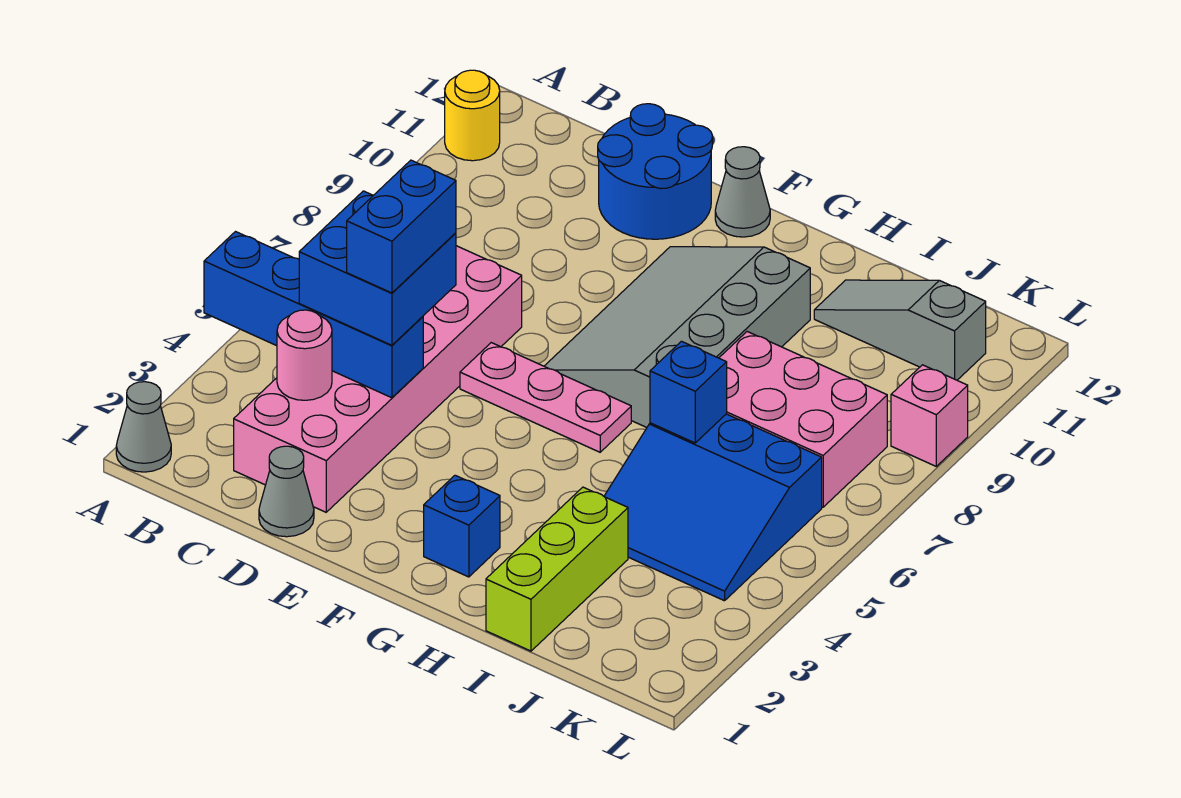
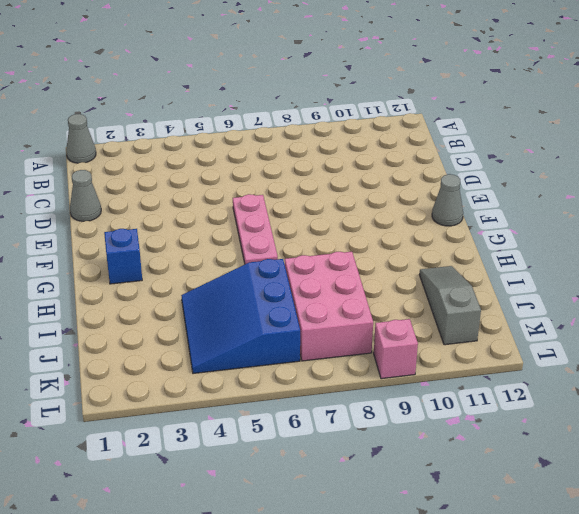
none -> yellow round brick A11 level 1
none -> pink brick C2:D7 level 1
none -> blue round brick D11:E12 level 1

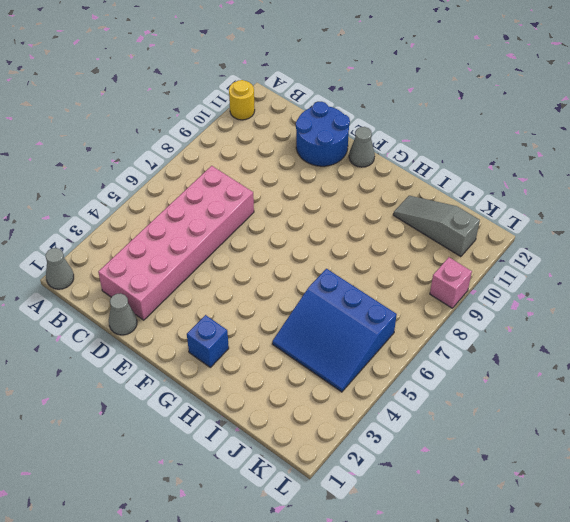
none -> pink plate E6:G6 level 1
none -> grey slope F7:H10 level 1 top H
none -> lime brick I1:I3 level 1

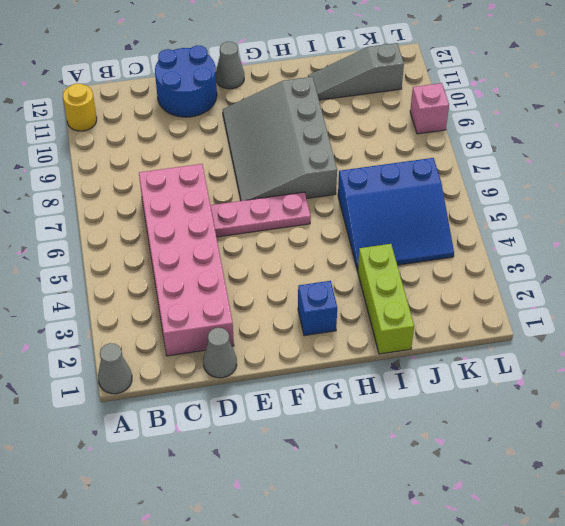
none -> pink brick I7:K8 level 1
none -> blue brick A4:D4 level 2
none -> pink round brick C3 level 2

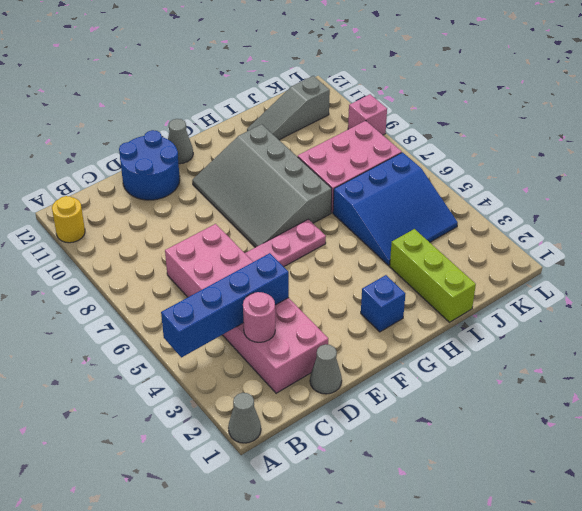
none -> blue brick I6 level 2
none -> blue brick C4:D5 level 3
none -> blue brick D4:D5 level 4

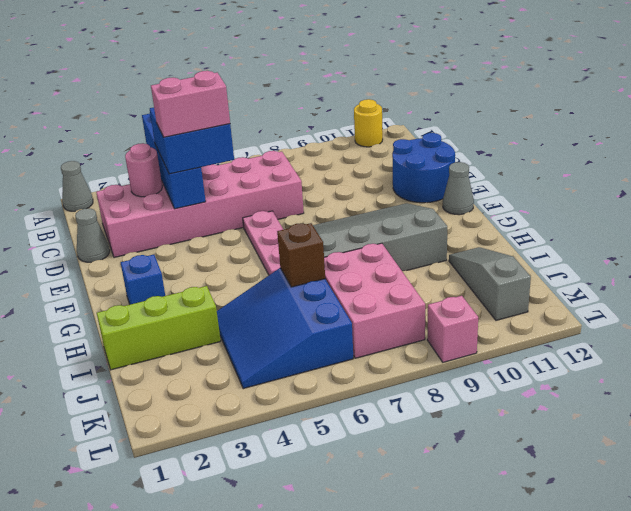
pink brick D4:D5 level 4 -> blue brick D4:D5 level 4
brown brick I6 level 2 -> blue brick I6 level 2

